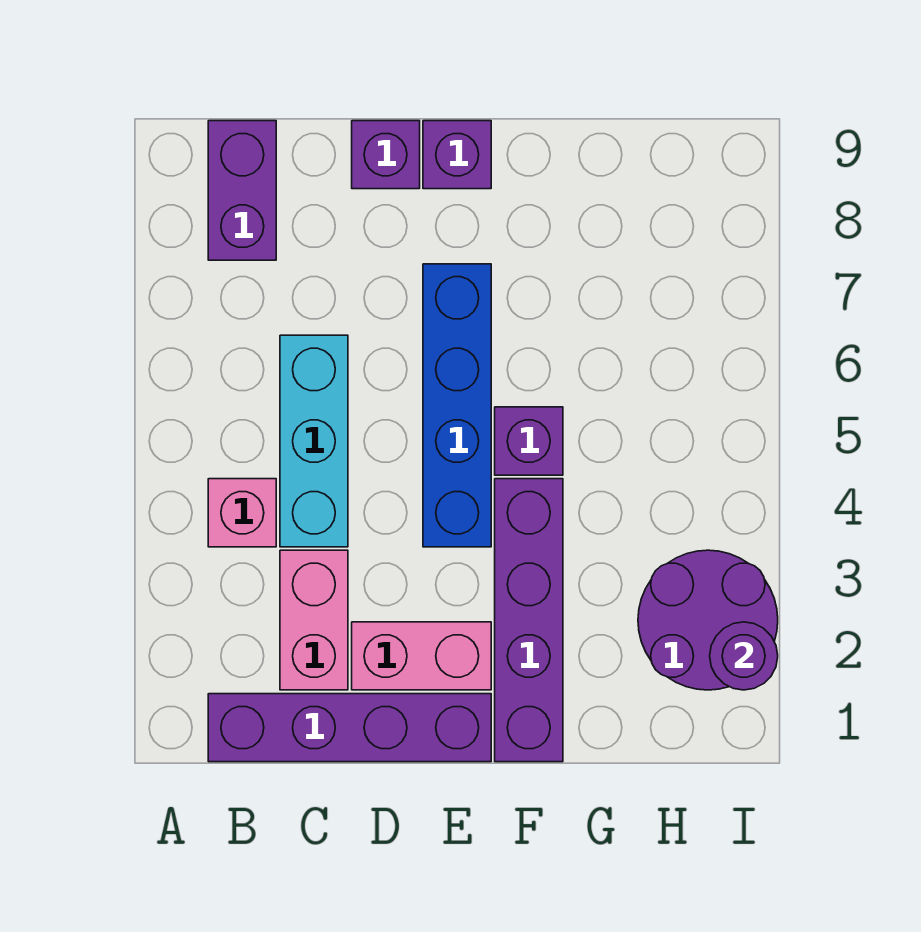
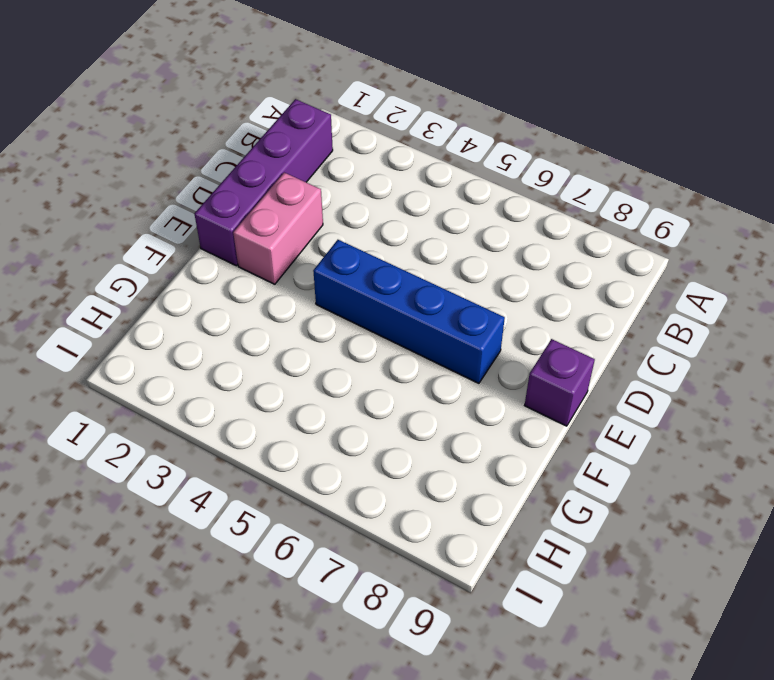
none -> pink brick B4 level 1
none -> purple brick B8:B9 level 1
none -> pink brick C2:C3 level 1

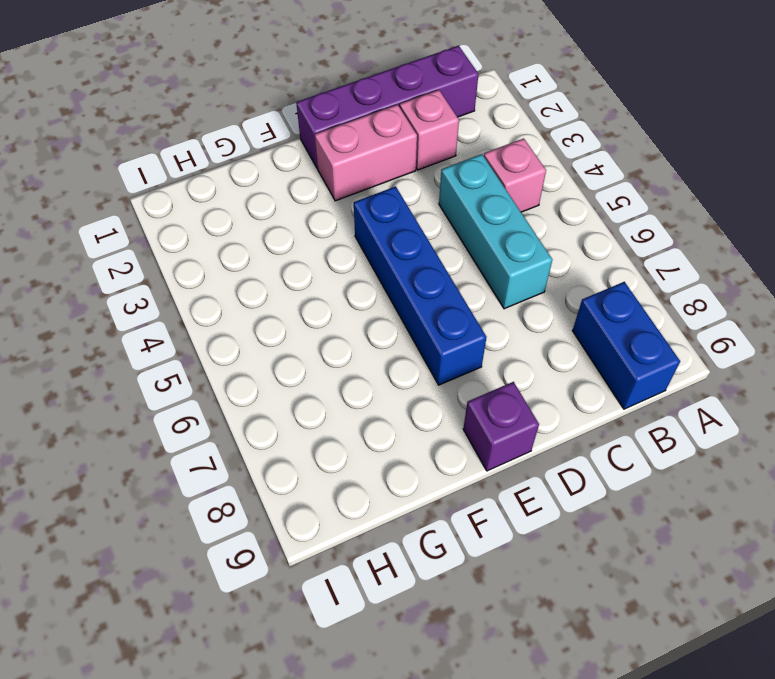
blue brick B8:B9 level 1 -> purple brick B8:B9 level 1
pink brick C2 level 1 -> pink brick C2:C3 level 1
none -> purple brick D9 level 1
none -> purple brick F1:F4 level 1
none -> purple brick F5 level 1

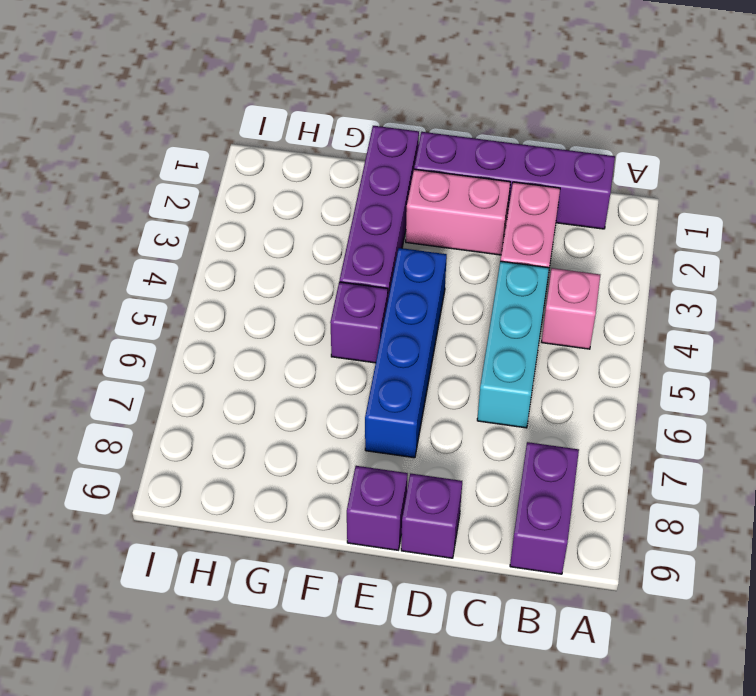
none -> purple round brick H2:I3 level 1
none -> purple round brick I2 level 2

